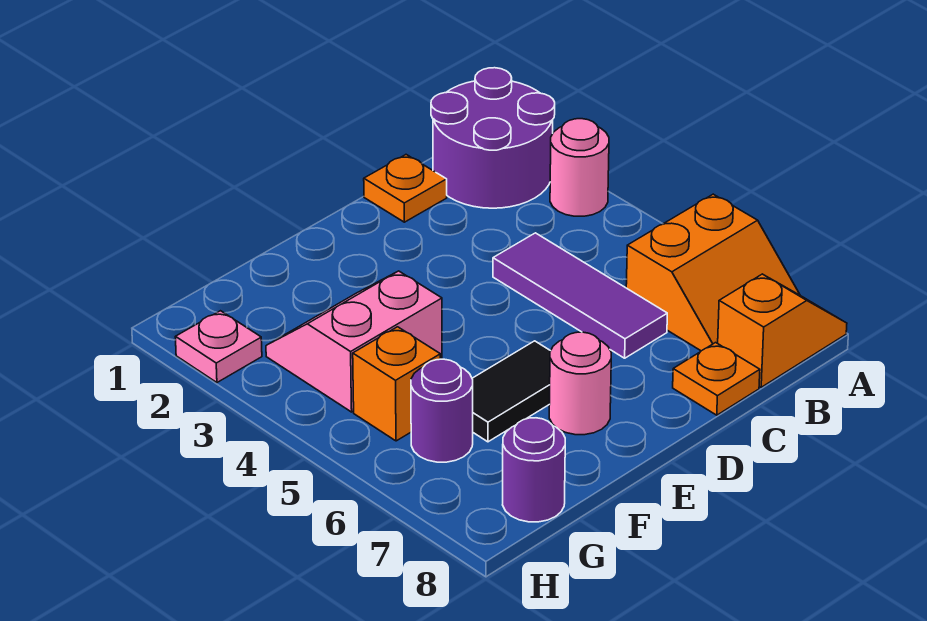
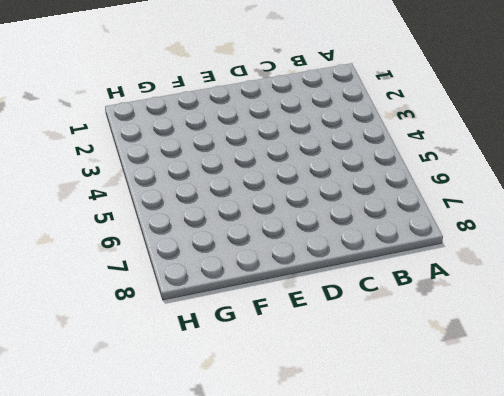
none -> purple round brick A1:B2 level 1
none -> pink round brick A3 level 1
none -> orange slope A6:B7 level 1 top 6

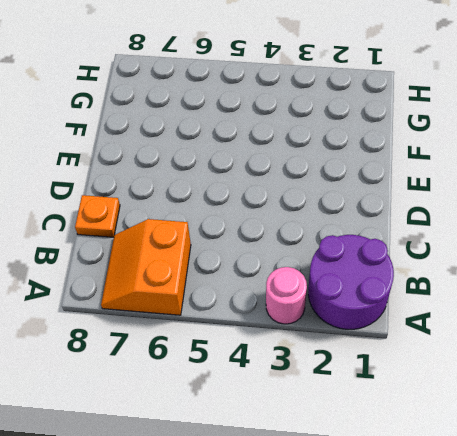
none -> orange slope A8:B8 level 1 top B
none -> orange plate C1 level 1
none -> purple tile C4:C6 level 1

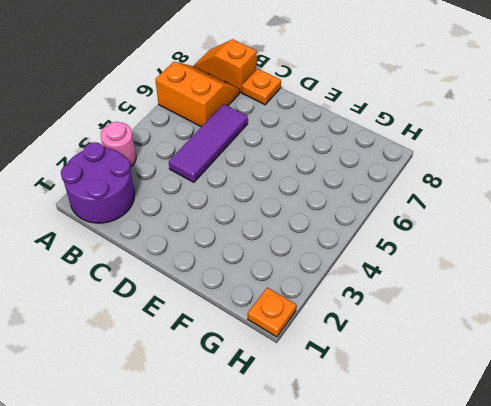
orange plate H1 level 1 -> orange plate C1 level 1
none -> black tile E6:F6 level 1
none -> pink round brick E7 level 1
none -> pink slope F3:G4 level 1 top 4

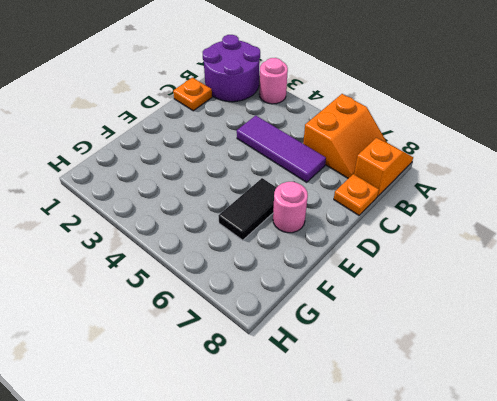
none -> pink slope F3:G4 level 1 top 4
none -> orange brick G5 level 1
none -> purple round brick G6 level 1

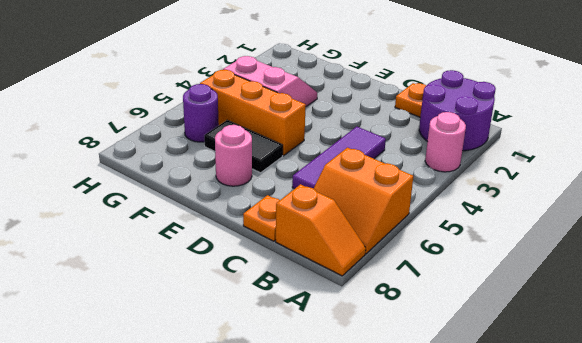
orange brick E5:G5 level 1 -> orange brick G5 level 1
none -> purple round brick G8 level 1
none -> pink plate H2 level 1

